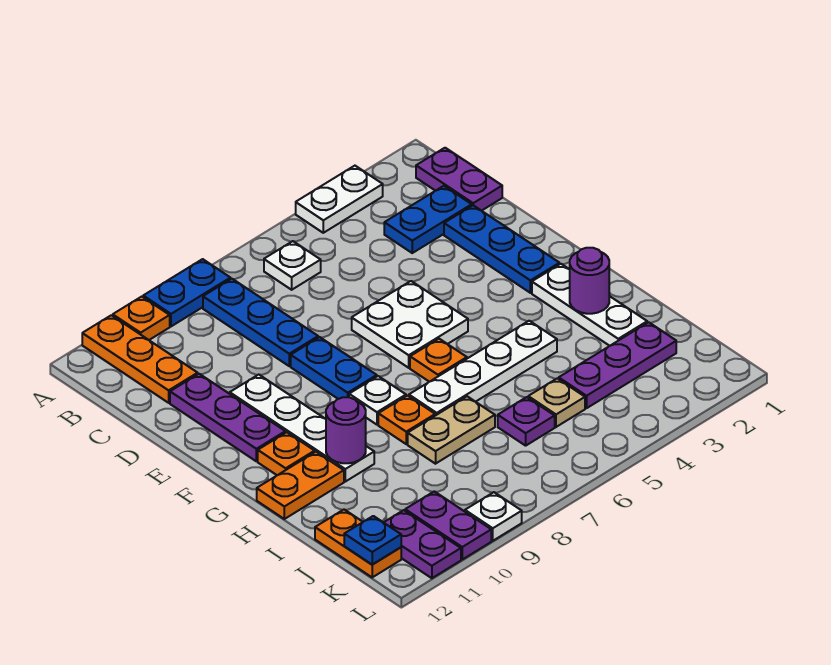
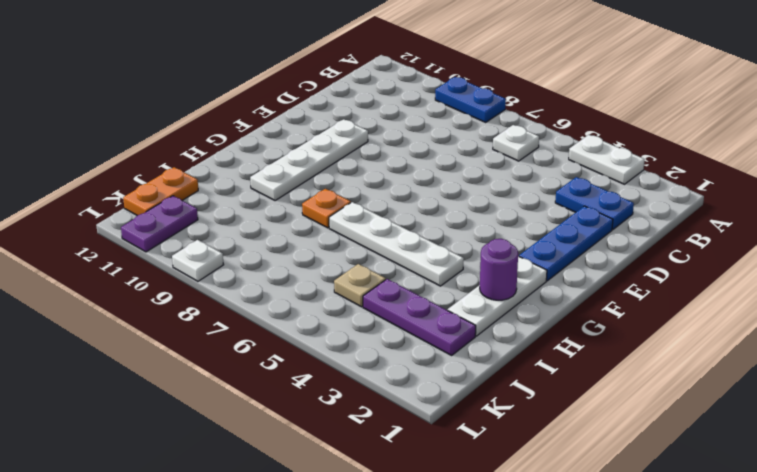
none -> orange plate A10 level 1
none -> orange plate A11:C11 level 1
none -> purple plate B1:C1 level 1
none -> blue plate B8:D8 level 1

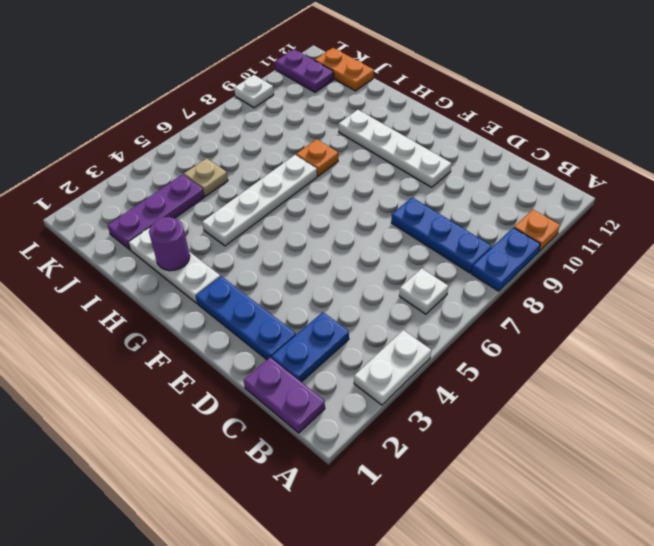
none -> orange plate A11:C11 level 1
none -> purple plate D11:F11 level 1
none -> white plate E5:F6 level 1
none -> blue plate E8:F8 level 1

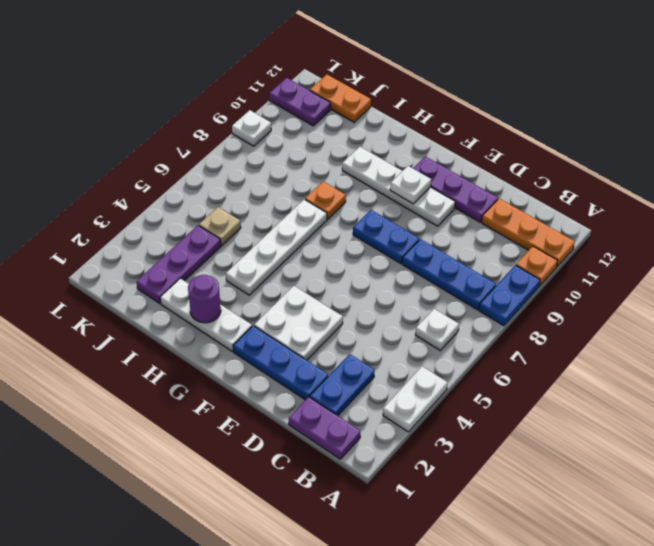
white plate E3:F4 level 1 -> white plate E5:F6 level 1
white plate F10 level 2 -> white plate G8 level 1
none -> orange plate G6 level 1
none -> orange plate G11 level 1
none -> orange plate H11:H12 level 1
none -> tan plate I7:I8 level 1

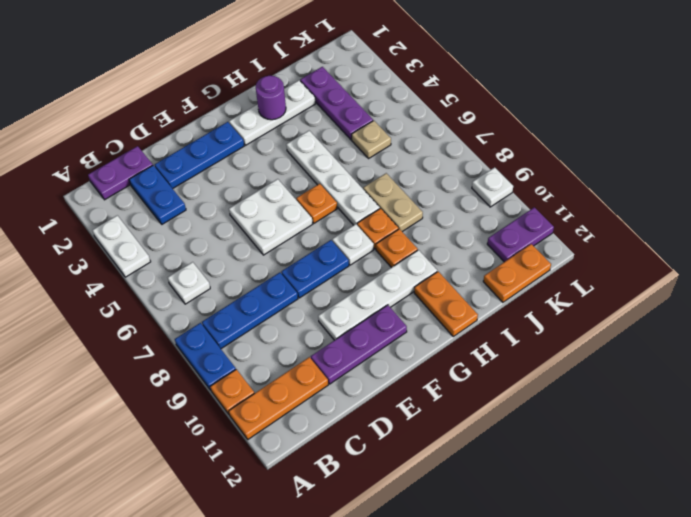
orange plate H9 level 1 -> orange plate G11 level 1
none -> purple plate J6 level 1
none -> purple plate K10:L10 level 1
none -> purple round brick H10 level 2
none -> blue plate K12 level 2

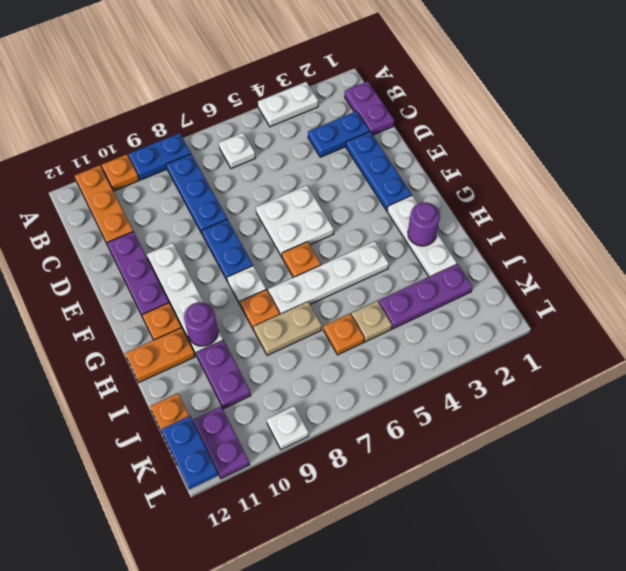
purple plate I10:J10 level 1 -> purple plate K10:L10 level 1
orange plate J6 level 1 -> purple plate J6 level 1
blue plate K12:L12 level 2 -> blue plate K12 level 2

